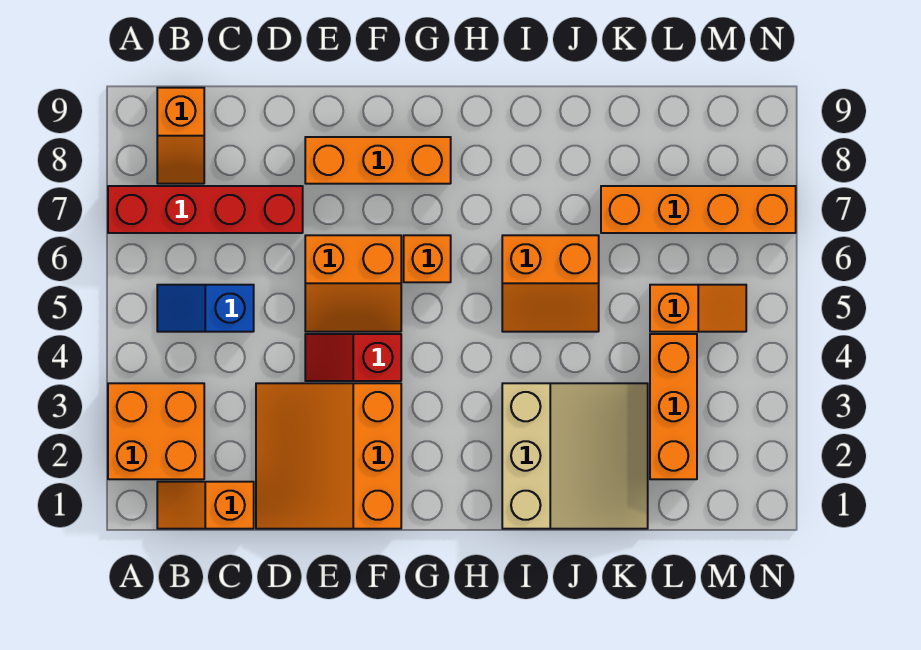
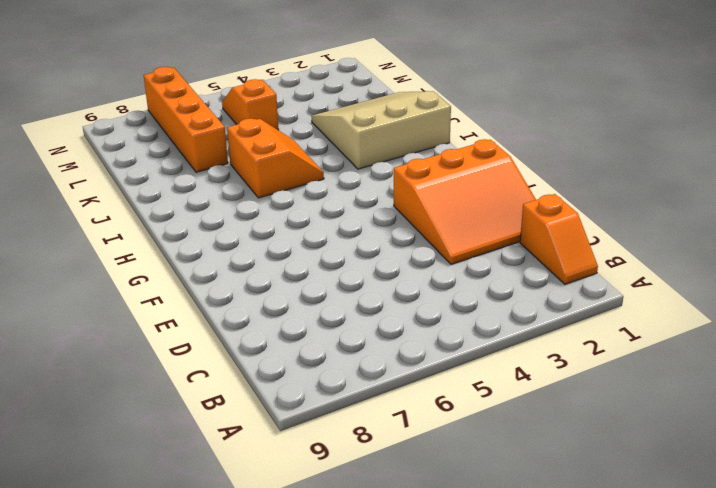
none -> orange brick A2:B3 level 1
none -> red brick A7:D7 level 1
none -> blue slope B5:C5 level 1 top C

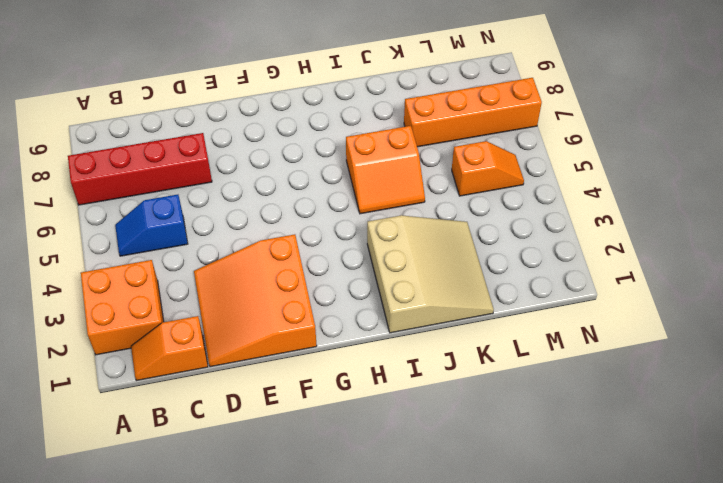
none -> orange slope B8:B9 level 1 top 9
none -> red slope E4:F4 level 1 top F
none -> orange slope E5:F6 level 1 top 6

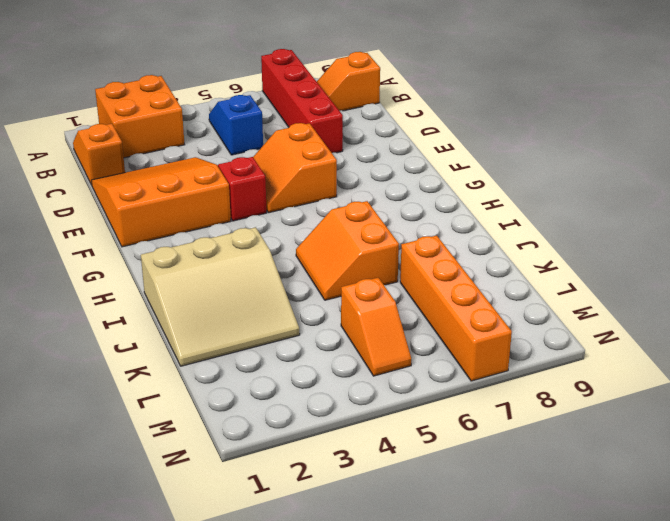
none -> orange brick E8:G8 level 1
none -> orange brick G6 level 1
none -> orange brick L2:L4 level 1

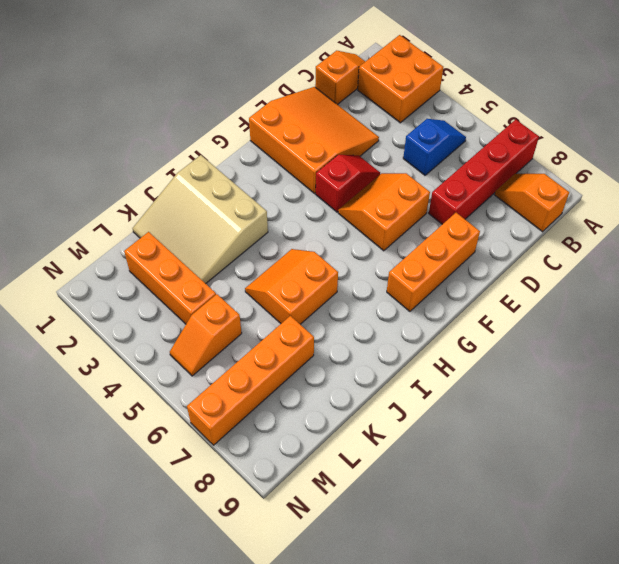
none -> orange brick G6 level 1

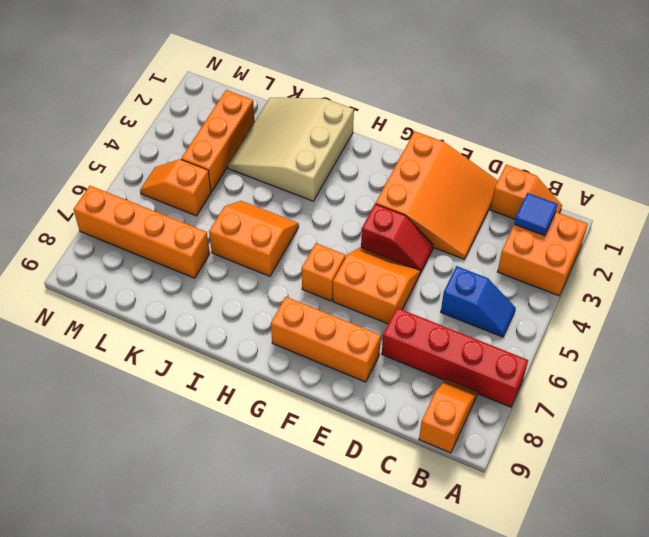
blue tile B2 level 2 -> none

